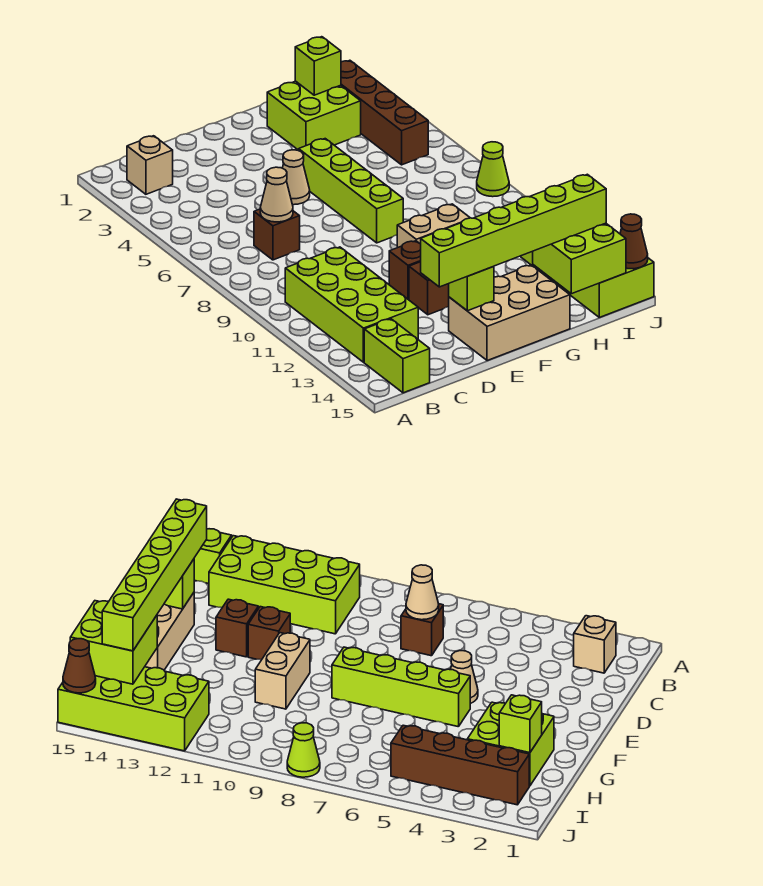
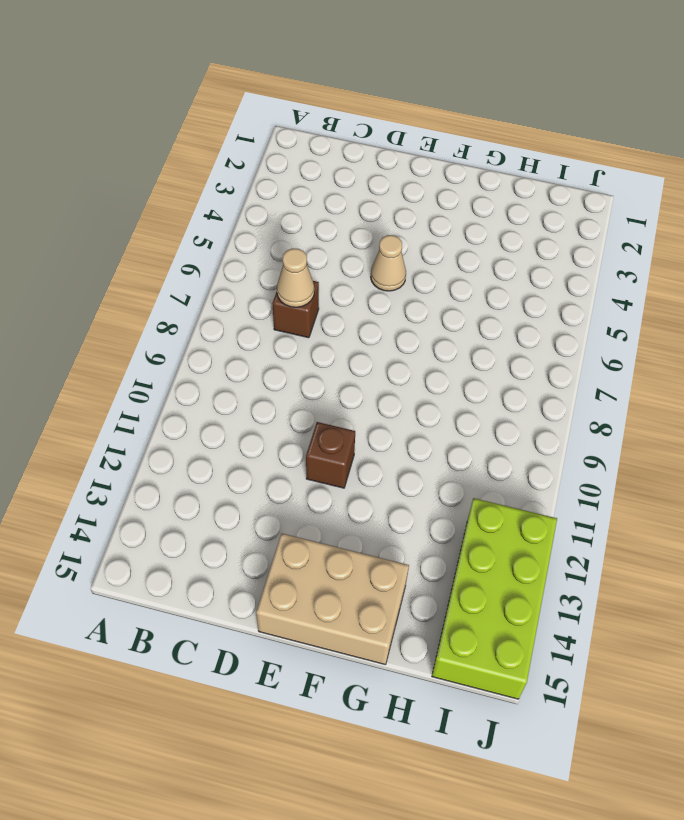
none -> tan brick B2 level 1
none -> lime brick B10:C13 level 1
none -> lime brick B14:B15 level 1

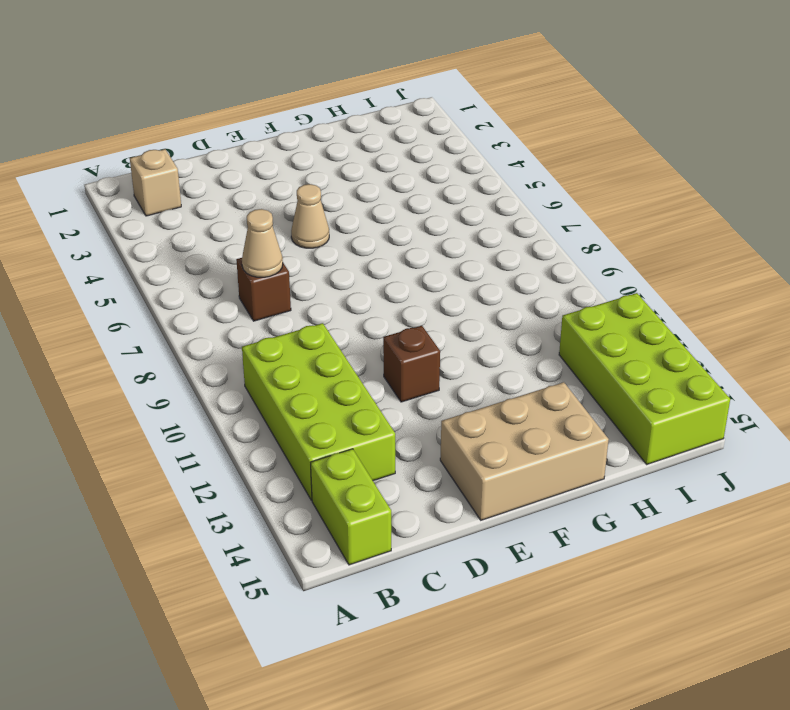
none -> brown brick E12 level 1
none -> lime brick F5:F8 level 1
none -> tan brick F10:G10 level 1

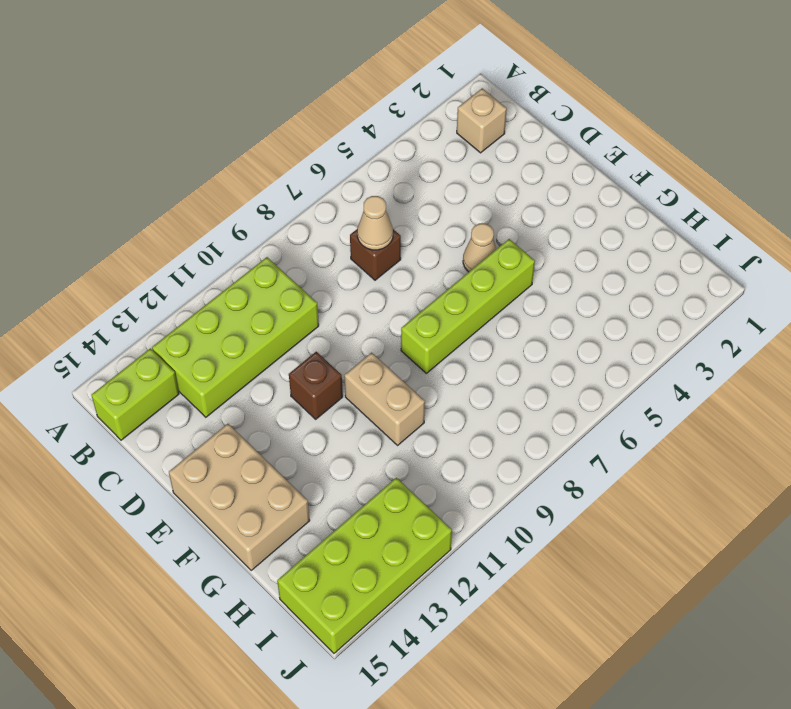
none -> brown brick E12 level 1
none -> lime brick G2:H3 level 1
none -> brown brick I2:I5 level 1

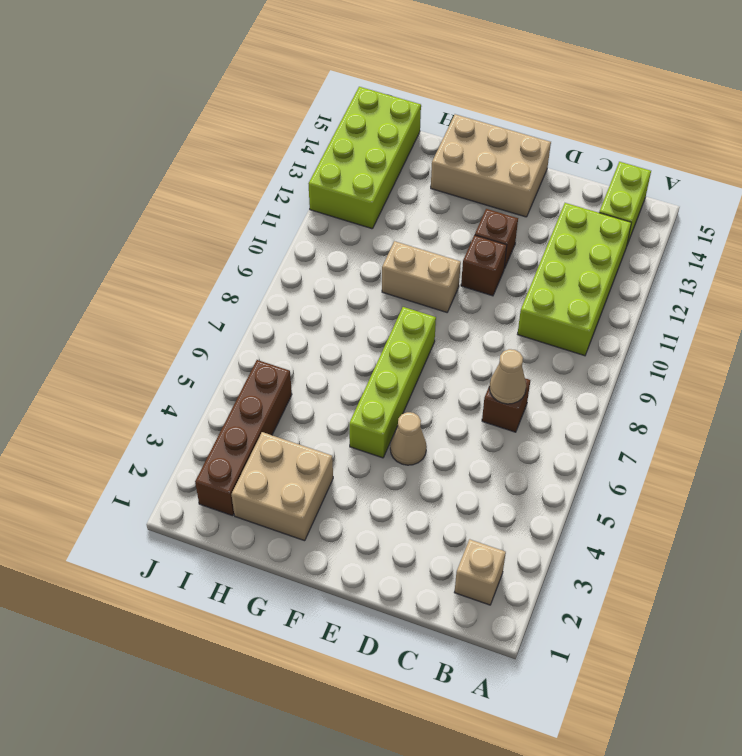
tan brick G2:H3 level 1 -> lime brick G2:H3 level 1
none -> lime cone J8 level 1
none -> lime brick E14 level 2
none -> lime brick H2 level 2

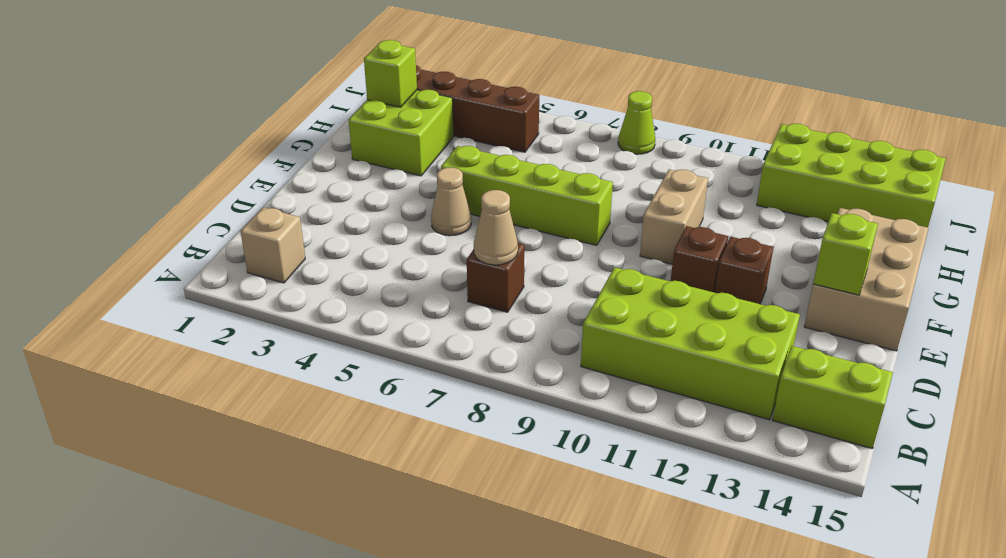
none -> lime brick H14:I15 level 2
none -> brown cone J15 level 2
none -> lime brick D14:I14 level 3

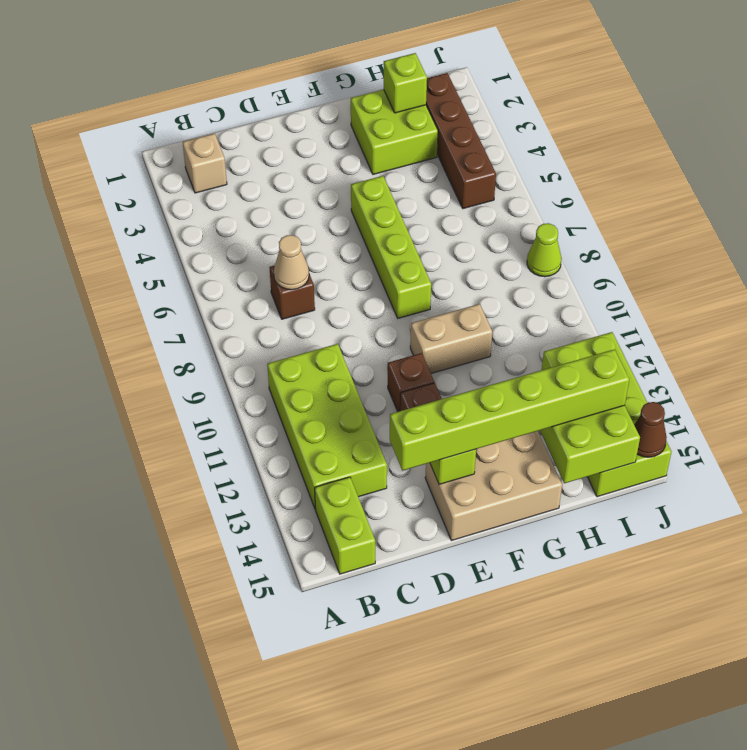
none -> tan cone E5 level 1

